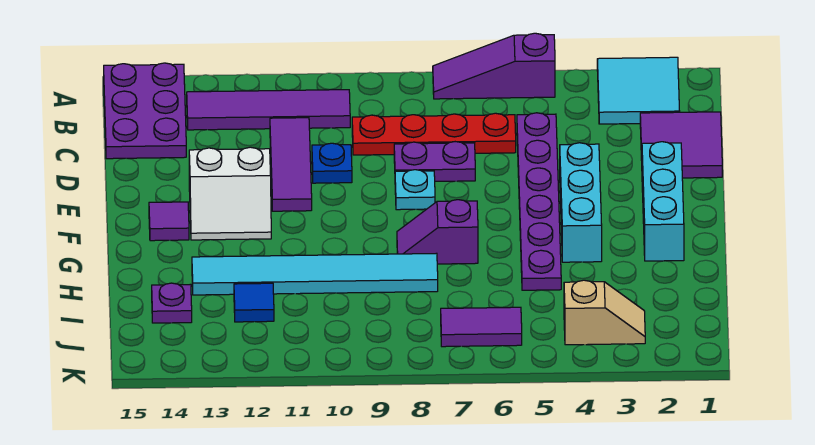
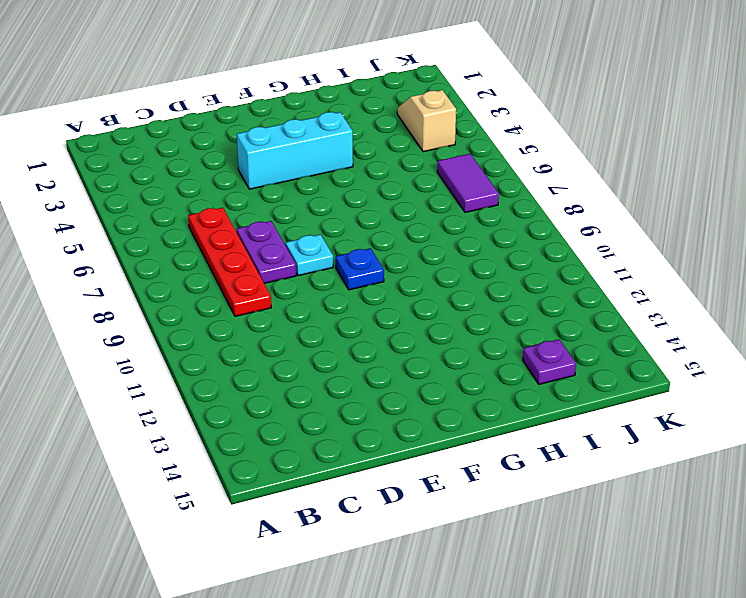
blue plate F9 level 1 -> blue plate D10 level 1
none -> cyan tile A2:B3 level 1
none -> purple slope A5:A7 level 1 top 5
none -> purple plate A14:C15 level 1

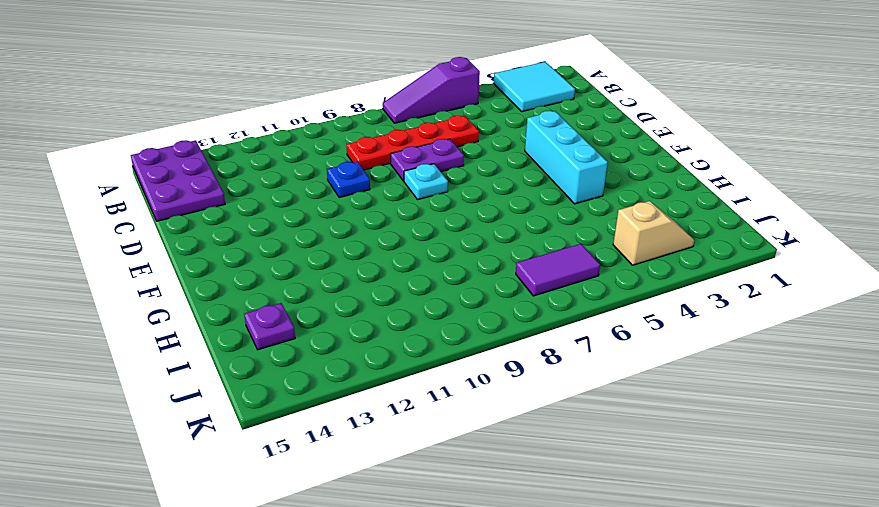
none -> purple tile B10:B13 level 1
none -> purple tile C1:D2 level 1
none -> purple plate C5:H5 level 1

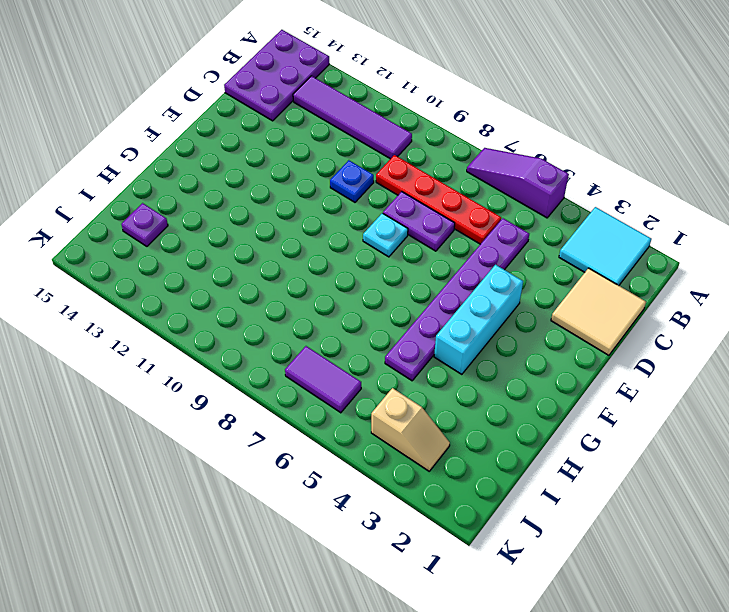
tan tile C1:D2 level 1 -> purple tile C1:D2 level 1
none -> purple tile C11:E11 level 1
none -> cyan brick E2:G2 level 1
none -> white slope E12:F13 level 1 top E

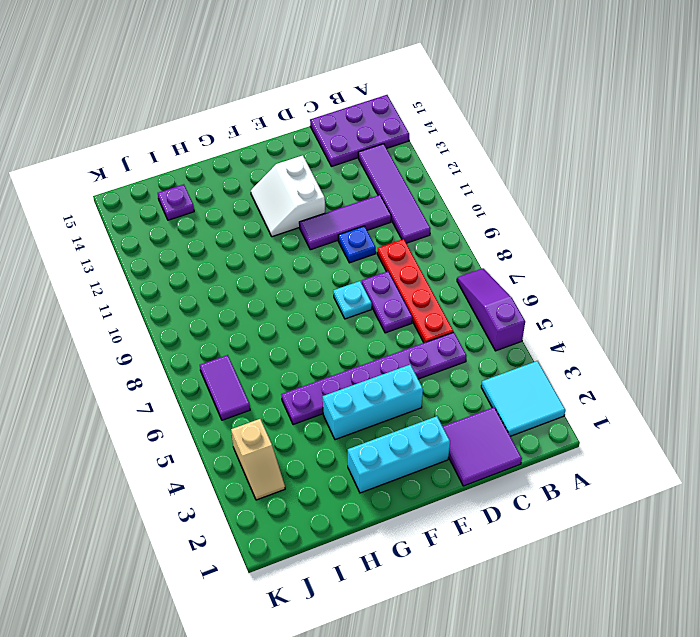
none -> purple tile F14 level 1
none -> purple slope G7:G8 level 1 top 7
none -> cyan tile H8:H13 level 1

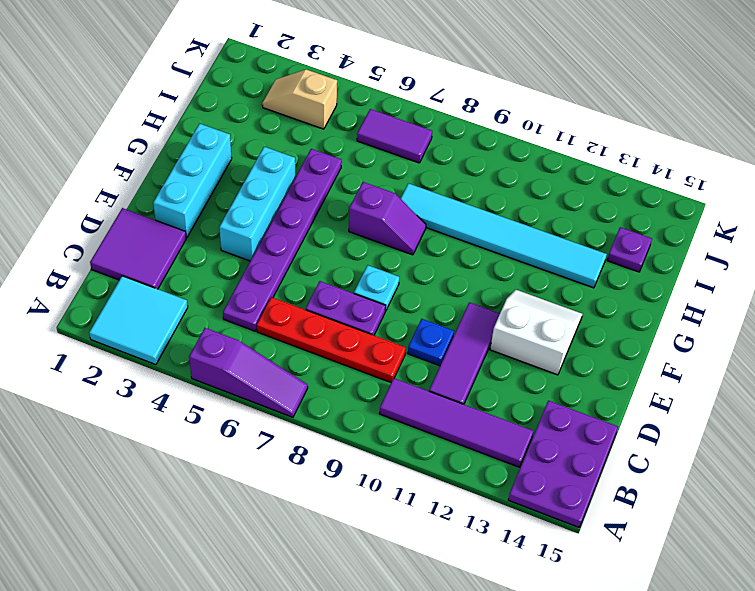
none -> purple tile F14 level 1
none -> blue tile I12 level 1

